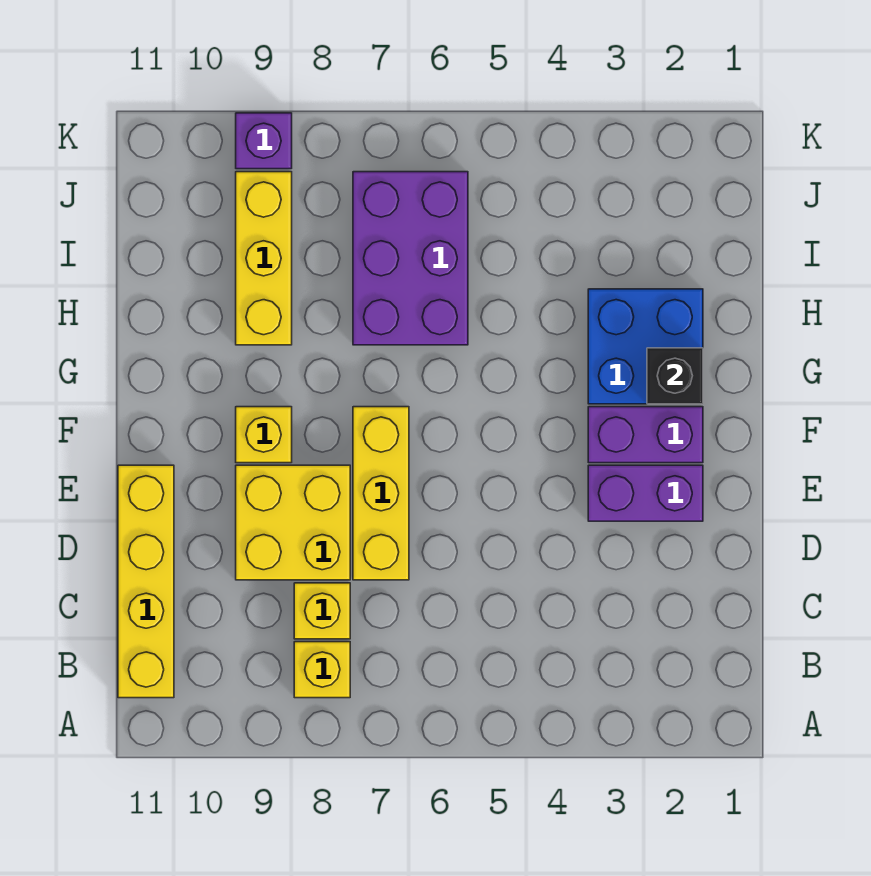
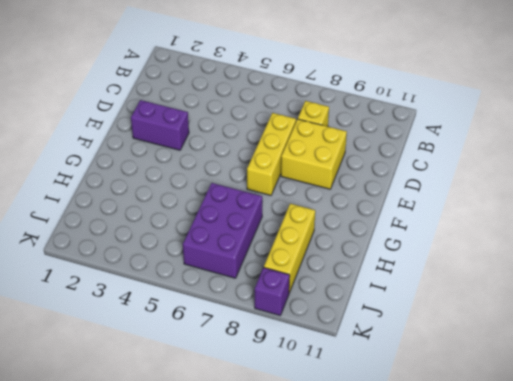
none -> yellow brick B8 level 1
none -> yellow brick B11:E11 level 1
none -> purple brick F2:F3 level 1

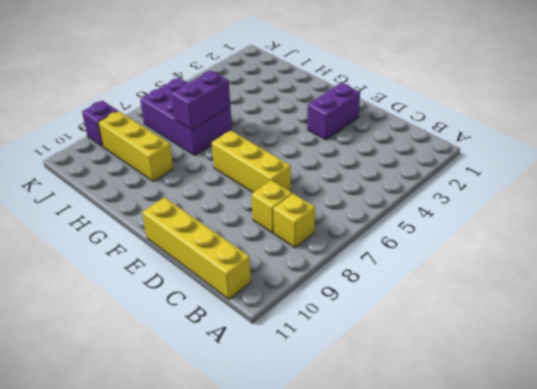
purple brick H6:H7 level 2 -> purple brick F2:F3 level 1
none -> yellow brick D8:E9 level 1
none -> yellow brick F9 level 1
none -> blue brick G2:H3 level 1

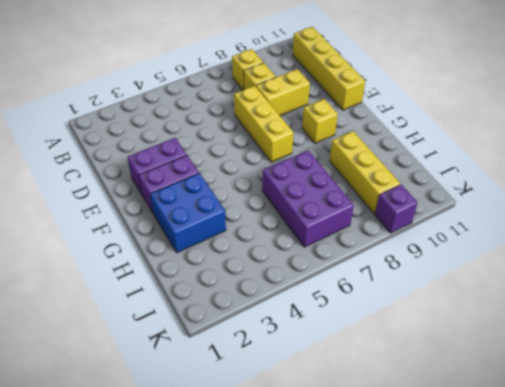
yellow brick D8:D9 level 1 -> yellow brick D8:E9 level 1
none -> black brick G2 level 2

